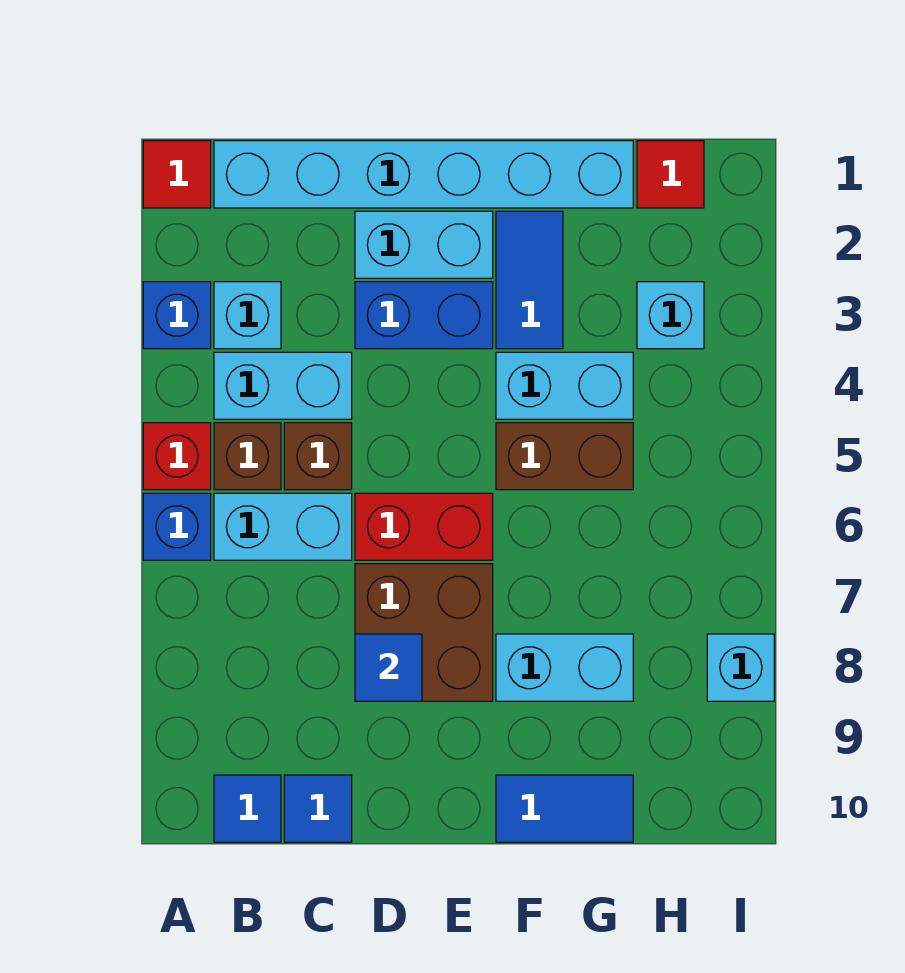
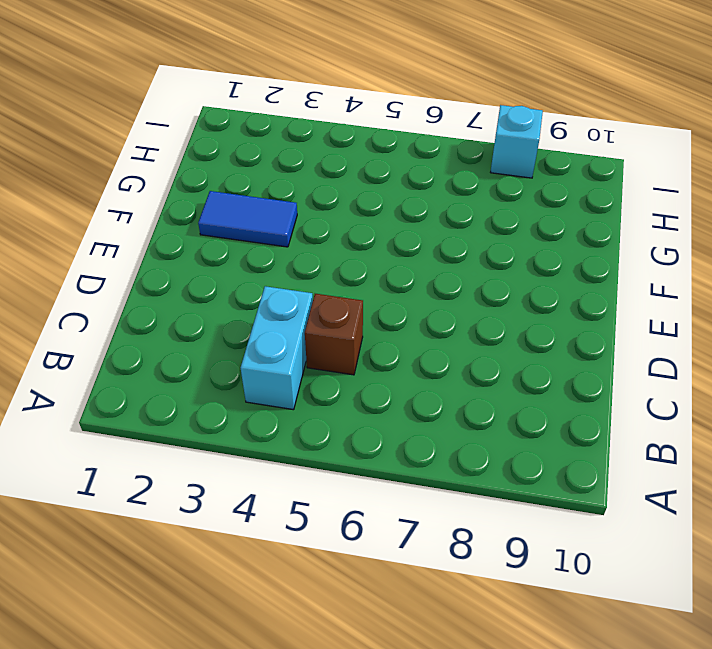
none -> red tile A1 level 1
none -> blue brick A3 level 1
none -> red brick A5 level 1

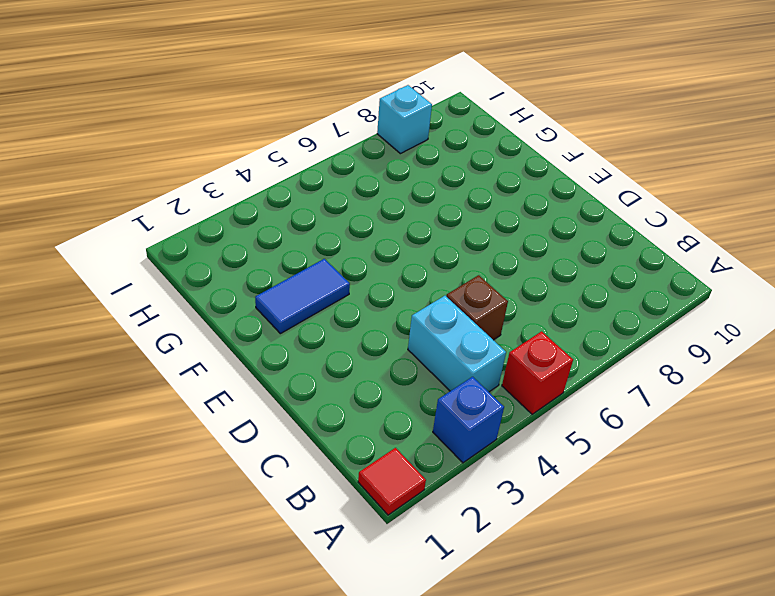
none -> blue brick A6 level 1
none -> cyan brick B1:G1 level 1
none -> cyan brick B3 level 1

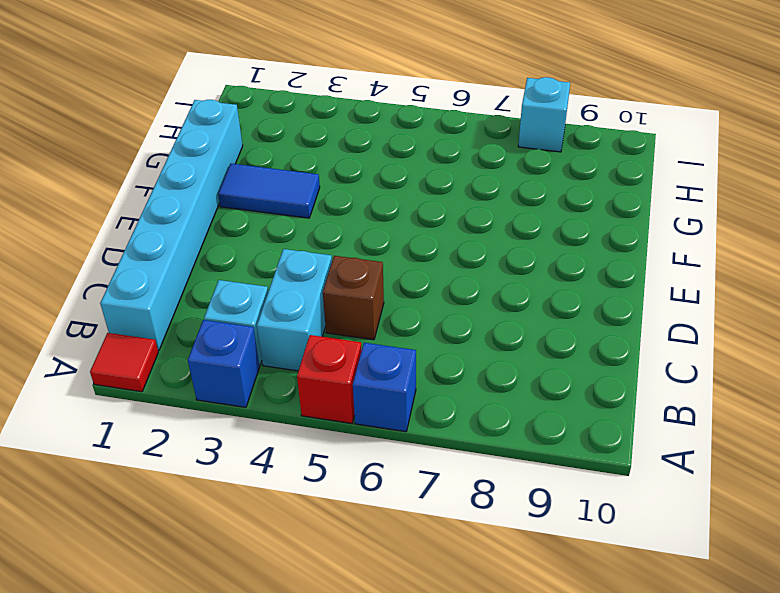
none -> brown brick B5 level 1
none -> cyan brick B6:C6 level 1
none -> blue tile B10 level 1

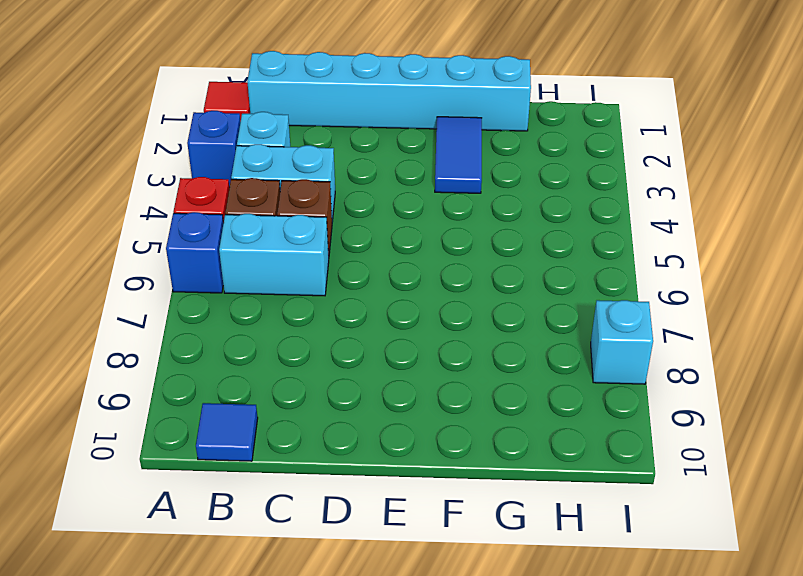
none -> blue tile C10 level 1
none -> cyan brick D2:E2 level 1
none -> blue brick D3:E3 level 1

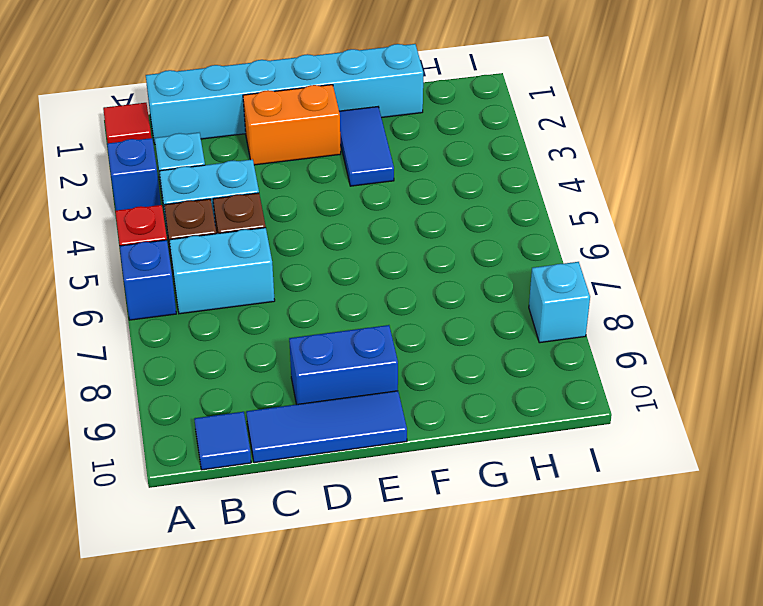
blue tile C10:E10 level 1 -> blue tile C10 level 1
orange brick D2:E2 level 1 -> cyan brick D2:E2 level 1
blue brick D9:E9 level 1 -> blue brick D3:E3 level 1
none -> red brick D6:E6 level 1
none -> brown brick D7:E8 level 1
none -> cyan brick F4:G4 level 1

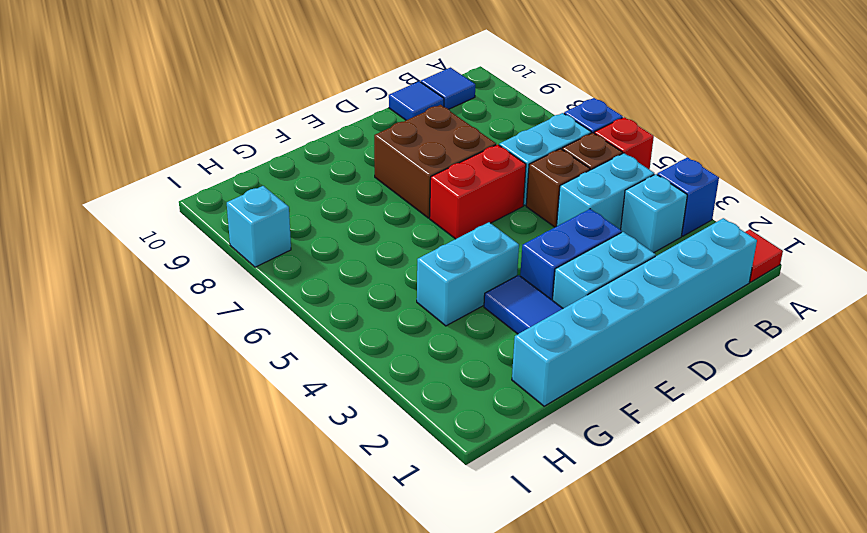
none -> brown brick F5:G5 level 1
none -> cyan brick F8:G8 level 1
none -> blue tile F10:G10 level 1

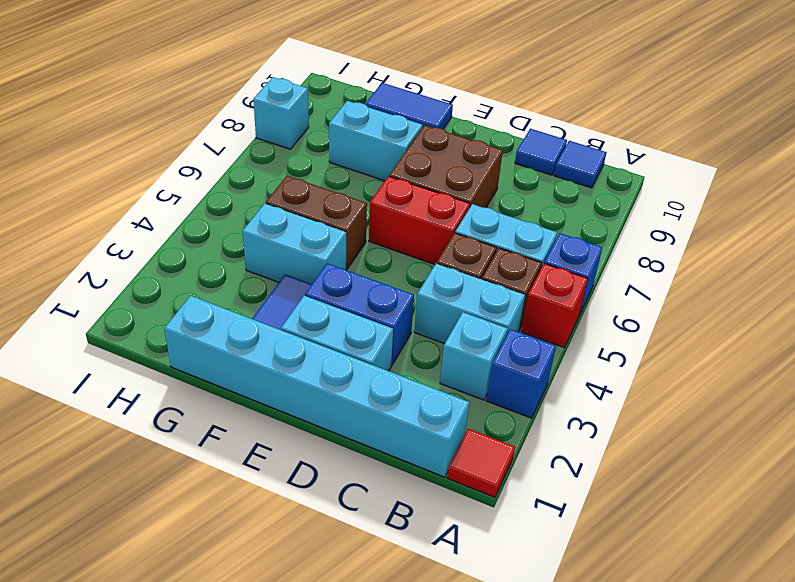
none -> red tile H1 level 1
none -> cyan brick H3 level 1
none -> blue tile D8 level 2

